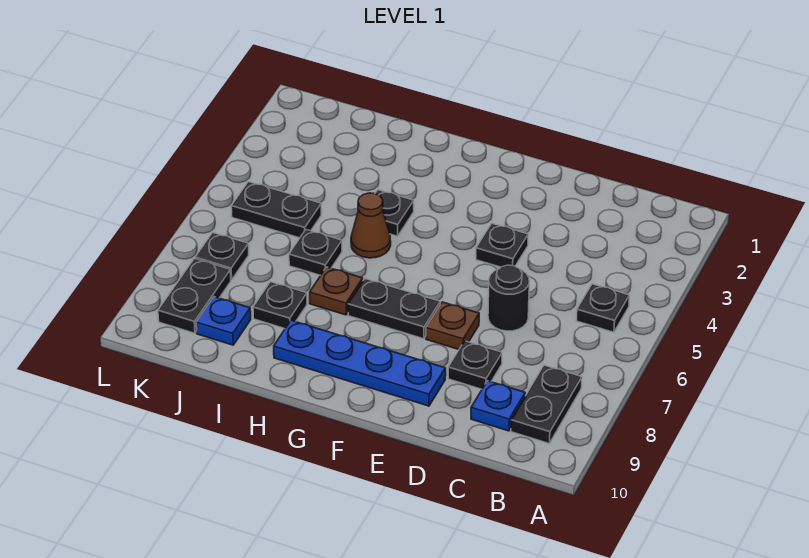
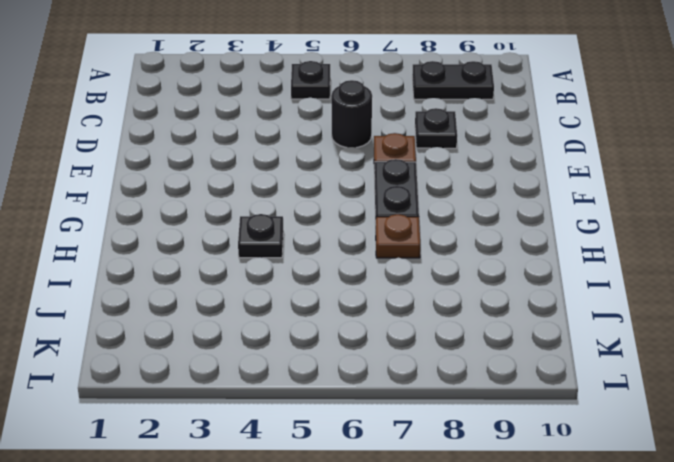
none -> blue plate C9 level 1
none -> black plate E4 level 1
none -> blue plate E9:H9 level 1

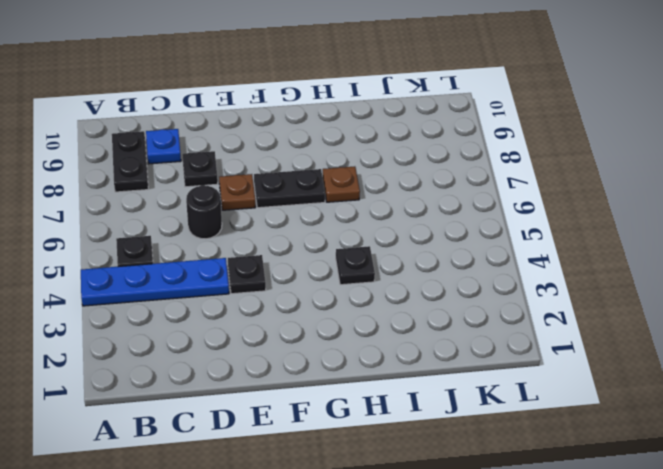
blue plate A4:D4 level 1 -> blue plate E9:H9 level 1
none -> brown cone H5 level 1
none -> black plate I6 level 1
none -> black plate I8 level 1

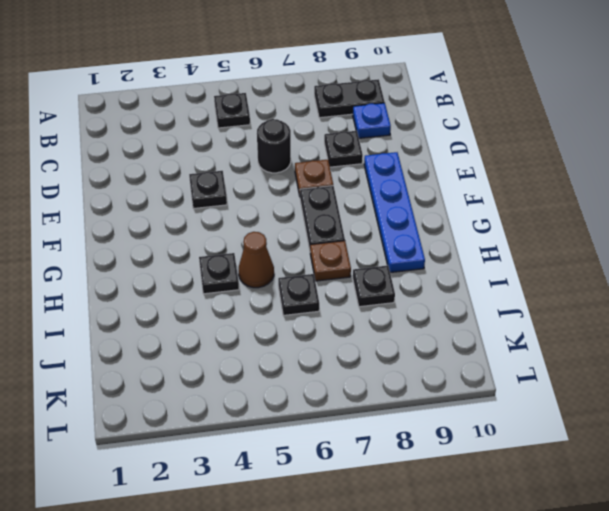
none -> black plate J5:K5 level 1
none -> blue plate J9 level 1
none -> black plate K7 level 1

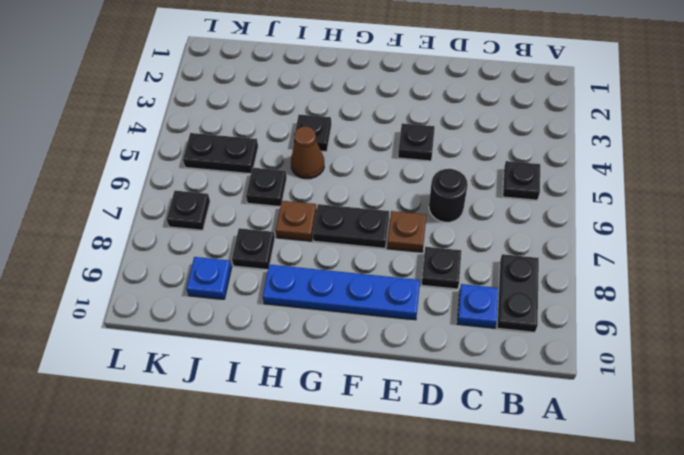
none -> black plate K8:K9 level 1

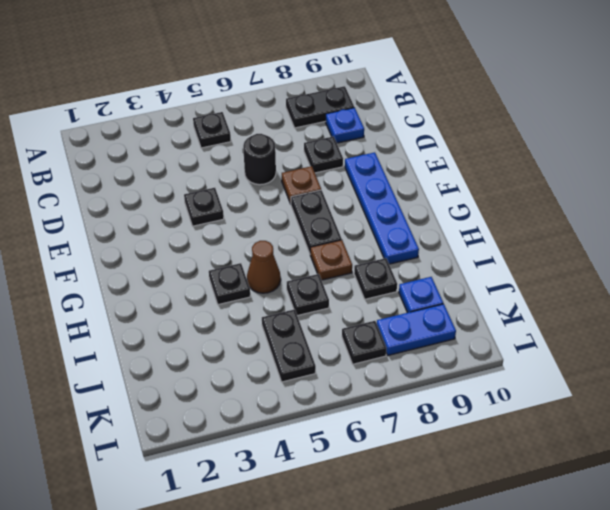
blue plate K8:K9 level 1 -> black plate K8:K9 level 1

